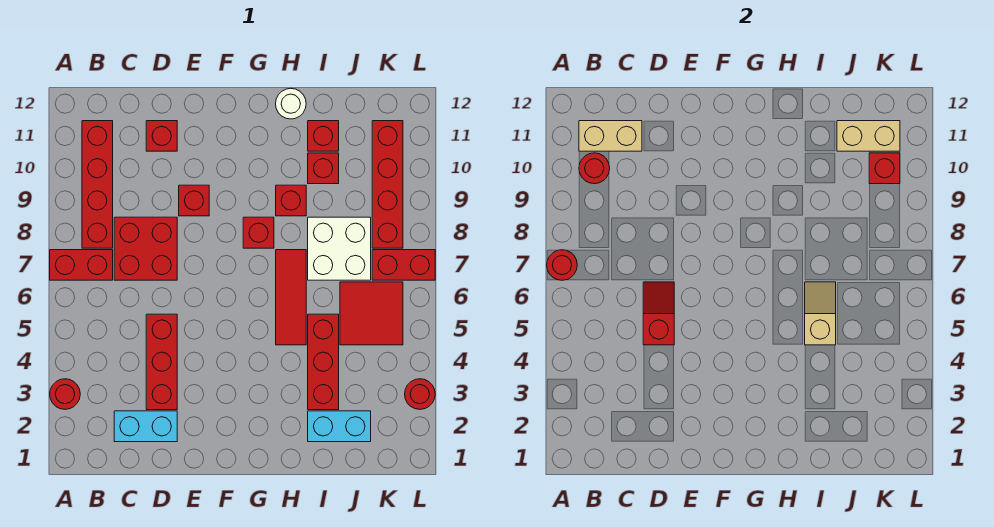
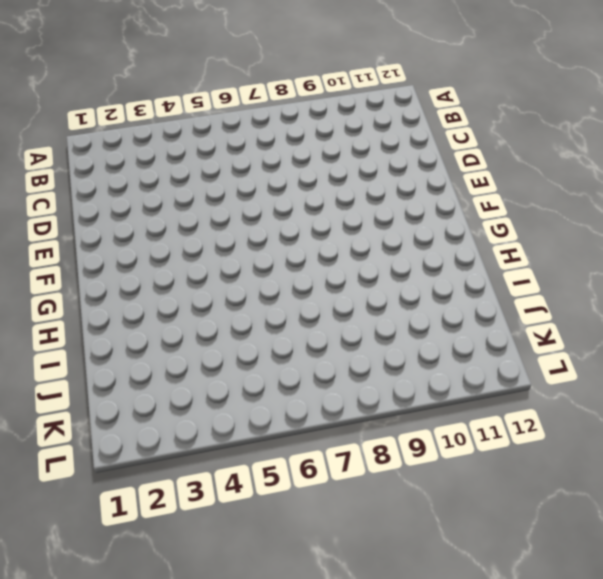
none -> red round brick A3 level 1
none -> red brick A7:B7 level 1
none -> red brick B8:B11 level 1

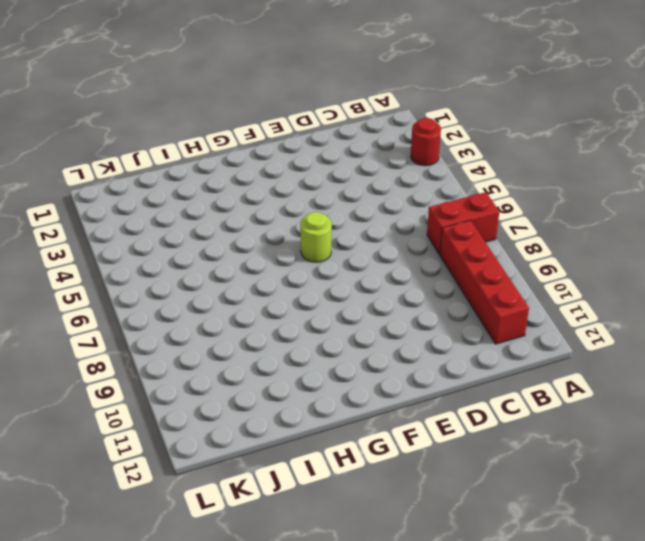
lime round brick F6 level 1 -> none
none -> cyan brick C2:D2 level 1
none -> red brick C7:D8 level 1
none -> red brick D3:D5 level 1

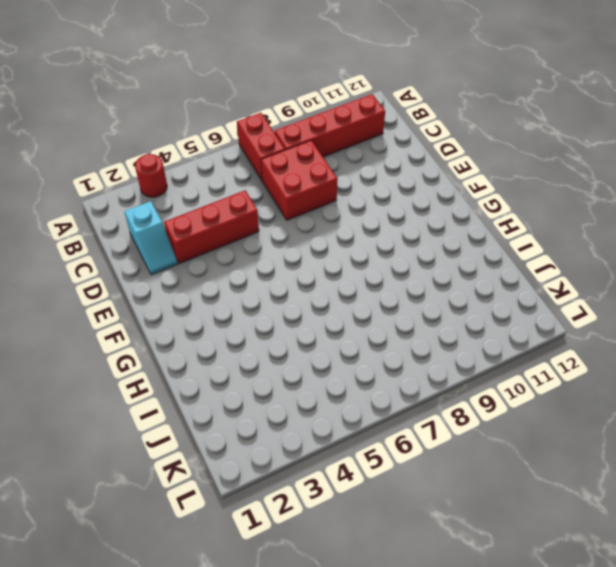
cyan slope C2:D2 level 1 top C -> cyan brick C2:D2 level 1
none -> red brick D11 level 1
none -> red brick E9 level 1
none -> red brick G8 level 1

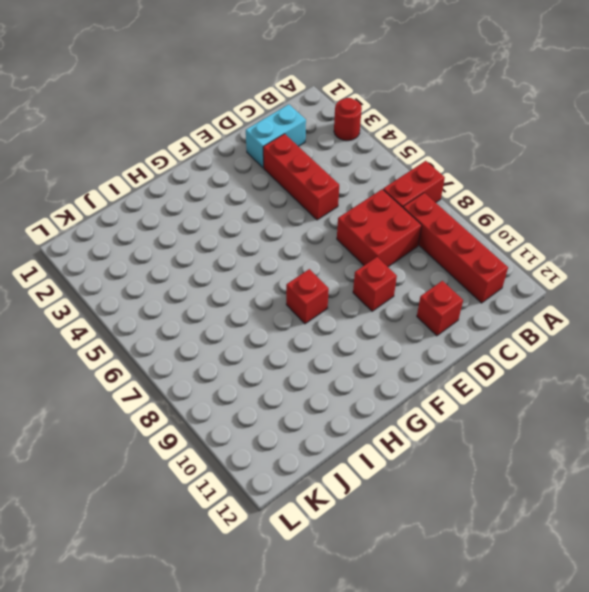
none -> red tile H5:H7 level 1
none -> red brick H9 level 1
none -> white round brick H12 level 1

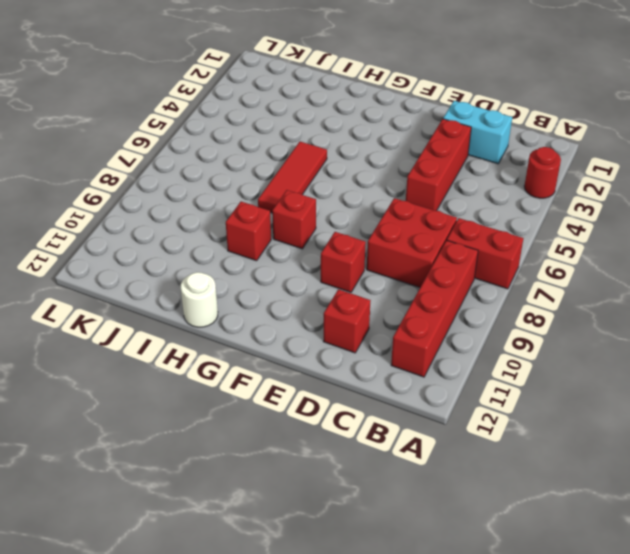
none -> cyan brick I2:J2 level 1
none -> red brick I3:I5 level 1
none -> white brick I7:J8 level 1

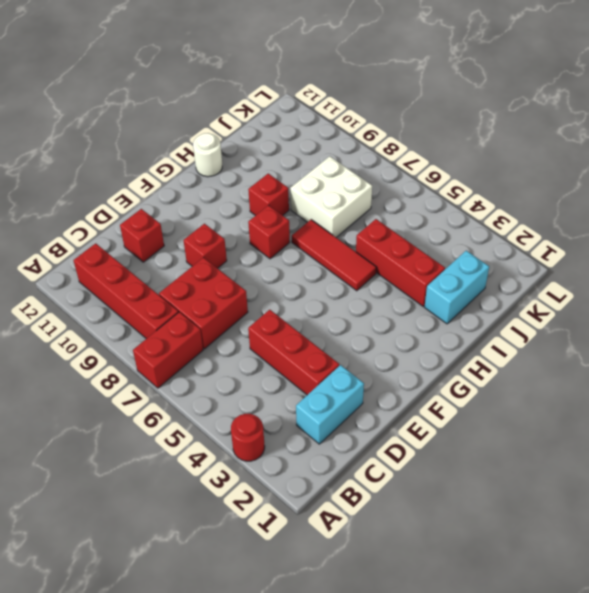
none -> red brick I10 level 1
none -> red brick I11 level 1
none -> red tile J5:K6 level 1

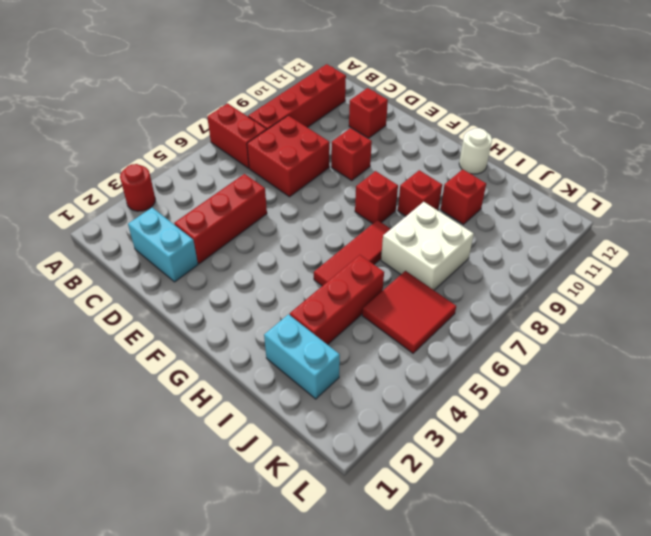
none -> red brick I11 level 1
none -> red brick K7:L7 level 1
none -> red brick K8:K11 level 1

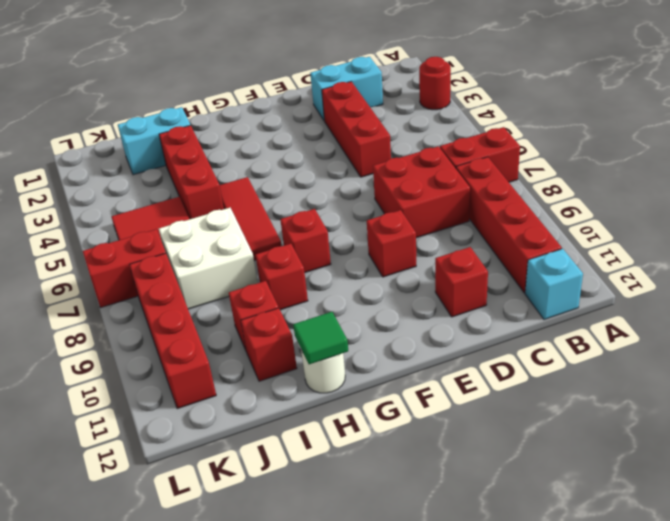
cyan brick B12 level 1 -> none
green tile H12 level 2 -> none
none -> red round brick L3 level 1
none -> red round brick A7 level 2
none -> red round brick B10 level 2

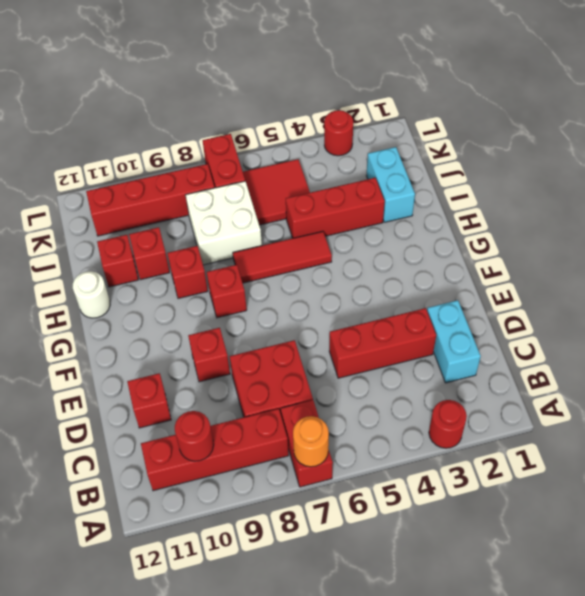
orange round brick A7 level 2 -> red round brick A7 level 2
none -> tan brick B11:C11 level 2
none -> red slope D5:D6 level 2 top 5
none -> tan slope I5:I6 level 2 top 5

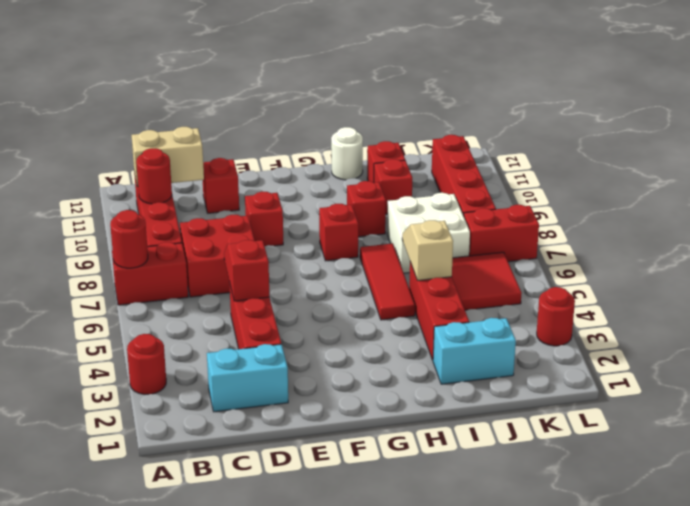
none -> tan brick J11:K11 level 2
none -> red brick K10 level 2

